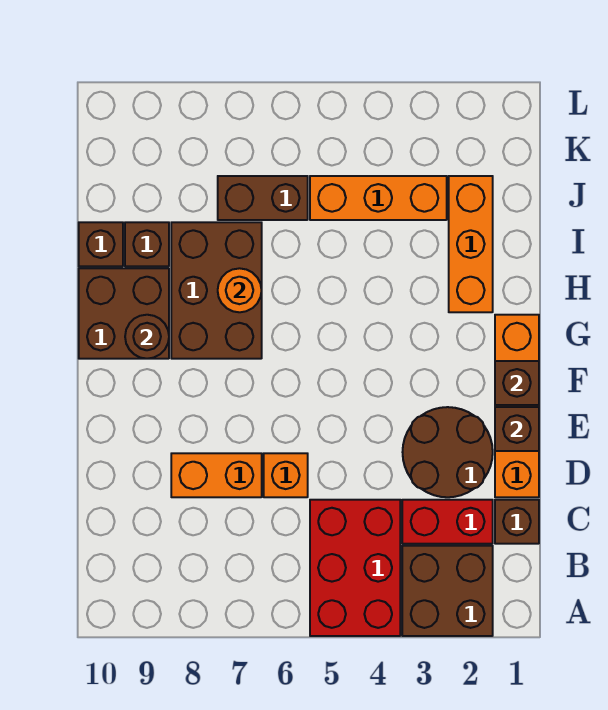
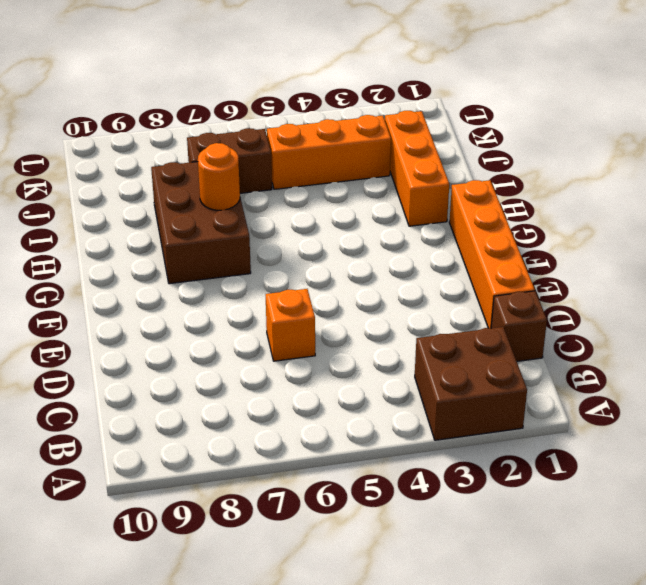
none -> red brick A4:C5 level 1
none -> red brick C2:C3 level 1
none -> brown round brick D2:E3 level 1

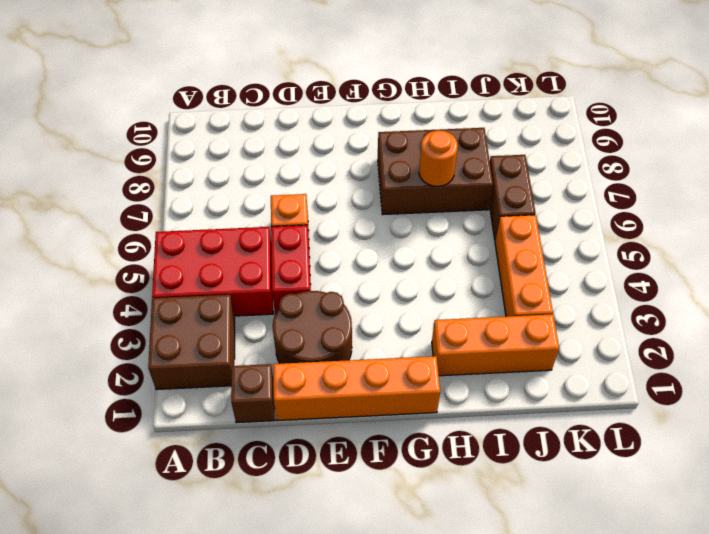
red brick D4:D5 level 1 -> red brick C2:C3 level 1
none -> orange brick D7:D8 level 1
none -> brown brick G9:H10 level 1
none -> brown brick I9 level 1

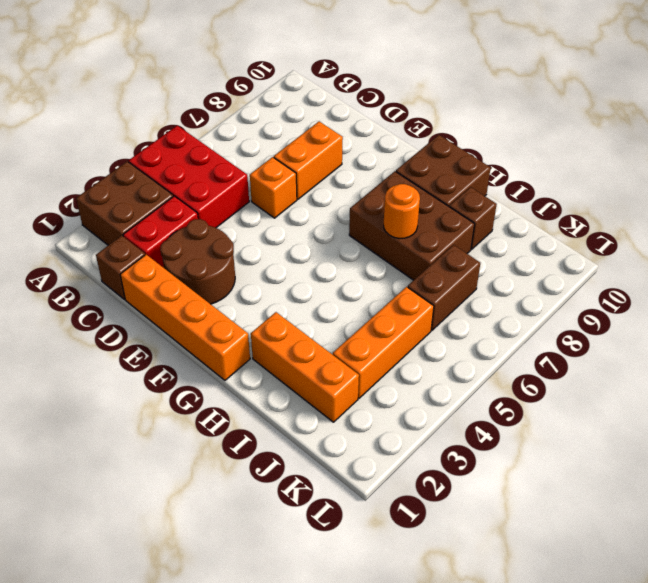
none -> brown brick I10 level 1
none -> brown brick E1 level 2
none -> brown brick F1 level 2

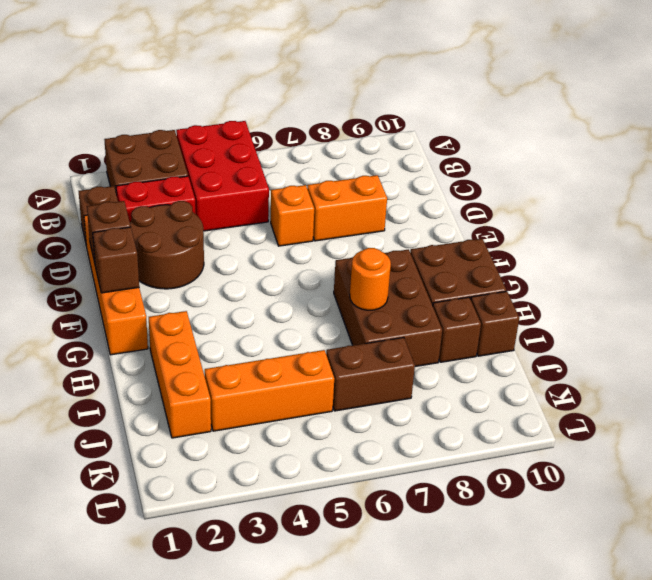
none -> brown round brick G9 level 2

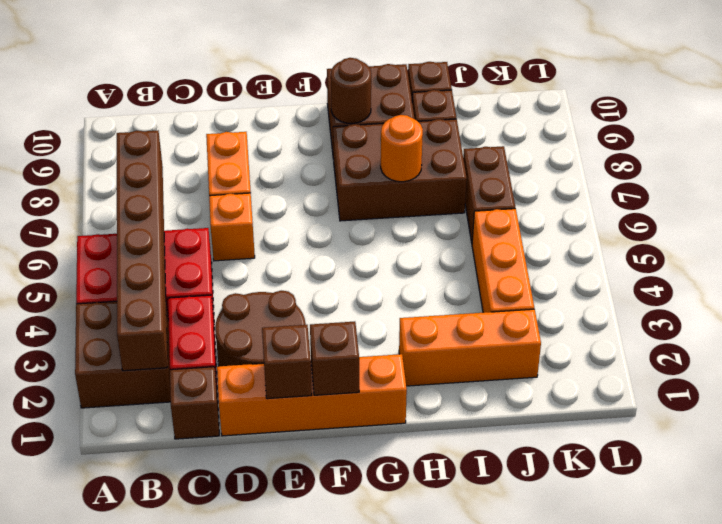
brown brick B2:B7 level 2 -> none

